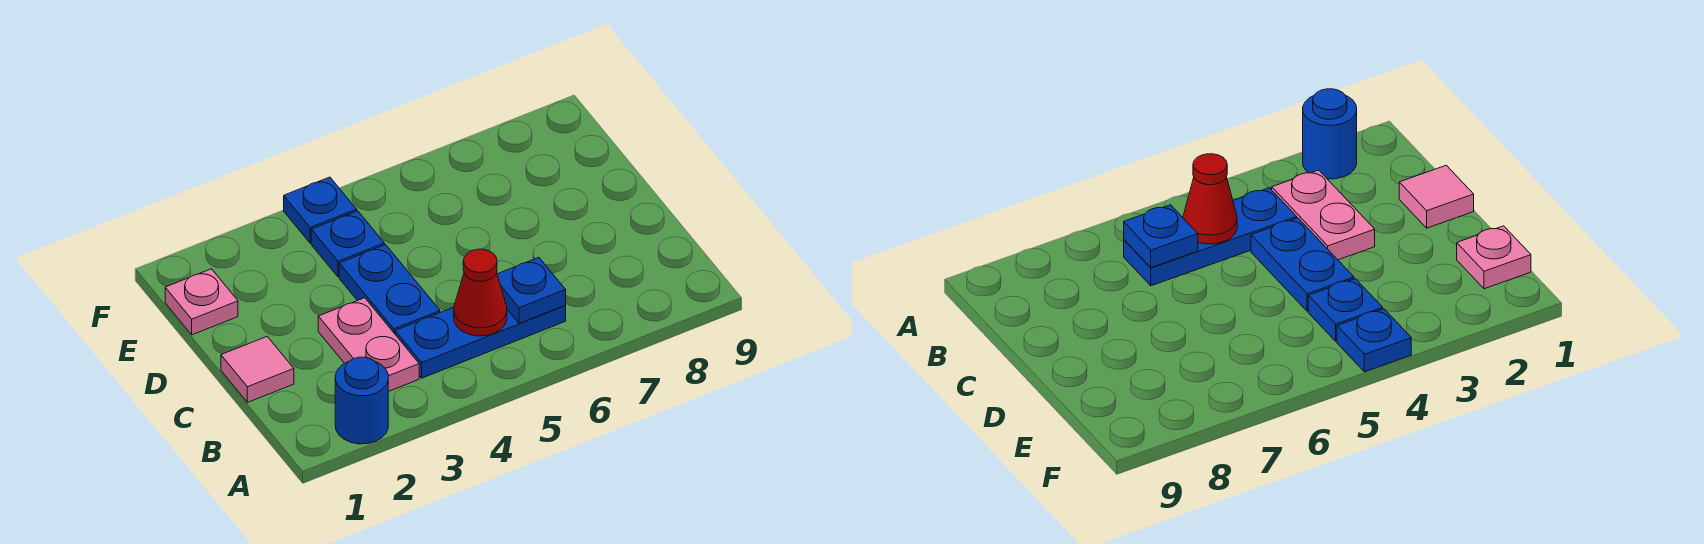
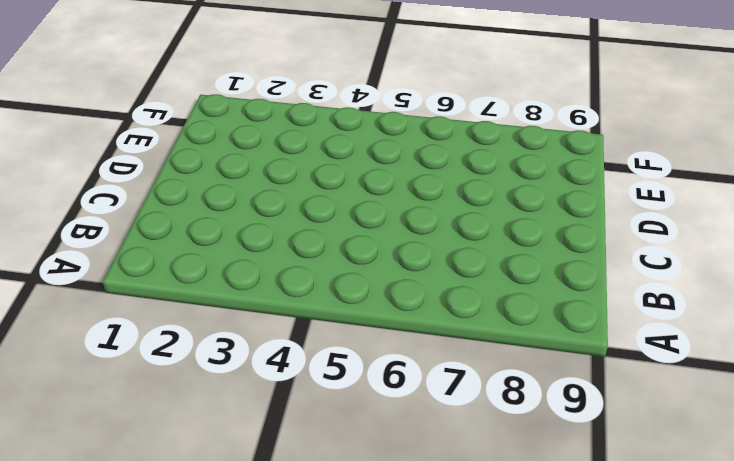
none -> blue round brick A2 level 1
none -> pink plate B3:C3 level 1

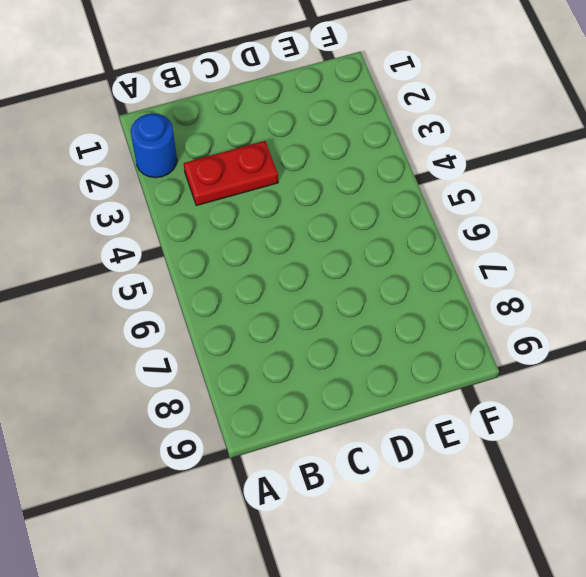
red plate B3:C3 level 1 -> pink plate B3:C3 level 1
none -> blue plate B4:B6 level 1
none -> pink tile C1 level 1

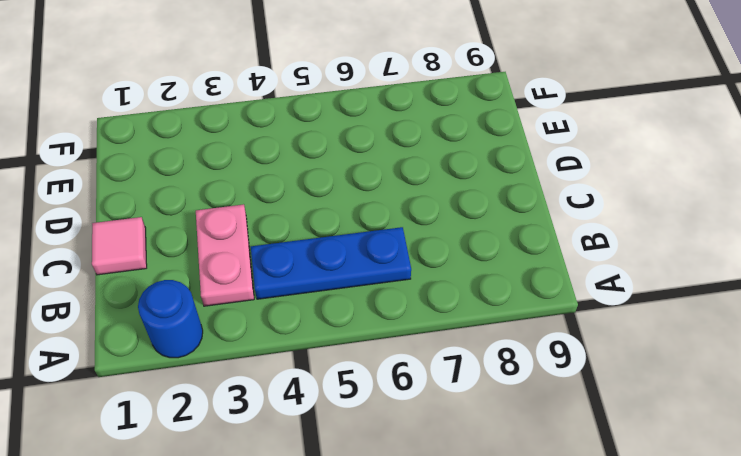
none -> blue plate C4:D4 level 1
none -> pink plate E1 level 1

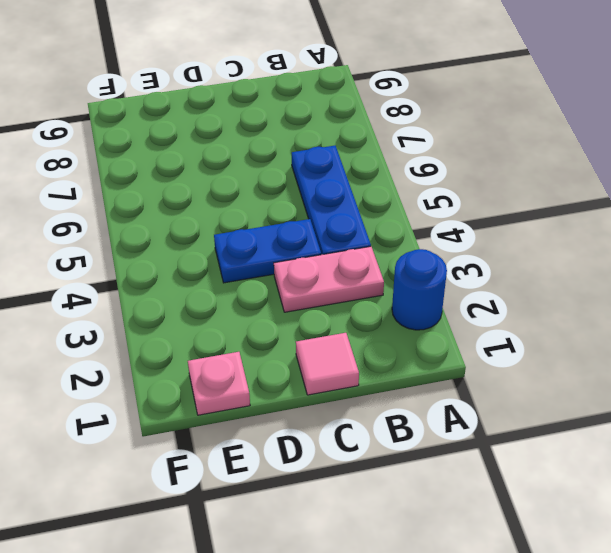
none -> blue plate E4 level 1
none -> blue plate F4 level 1

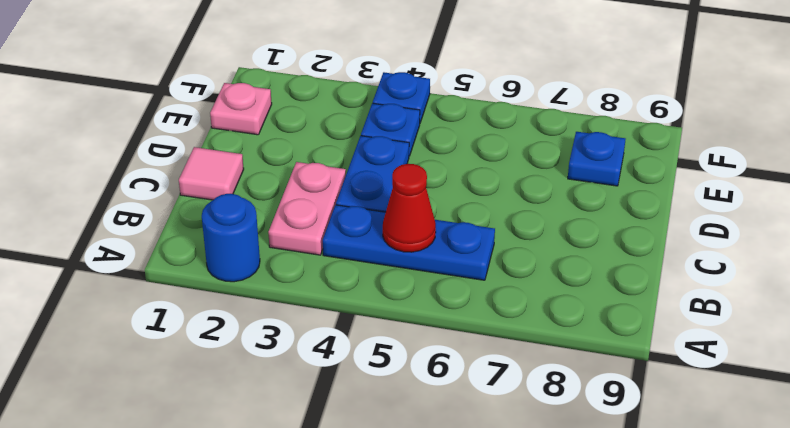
blue plate E8 level 1 -> blue plate B6 level 2

